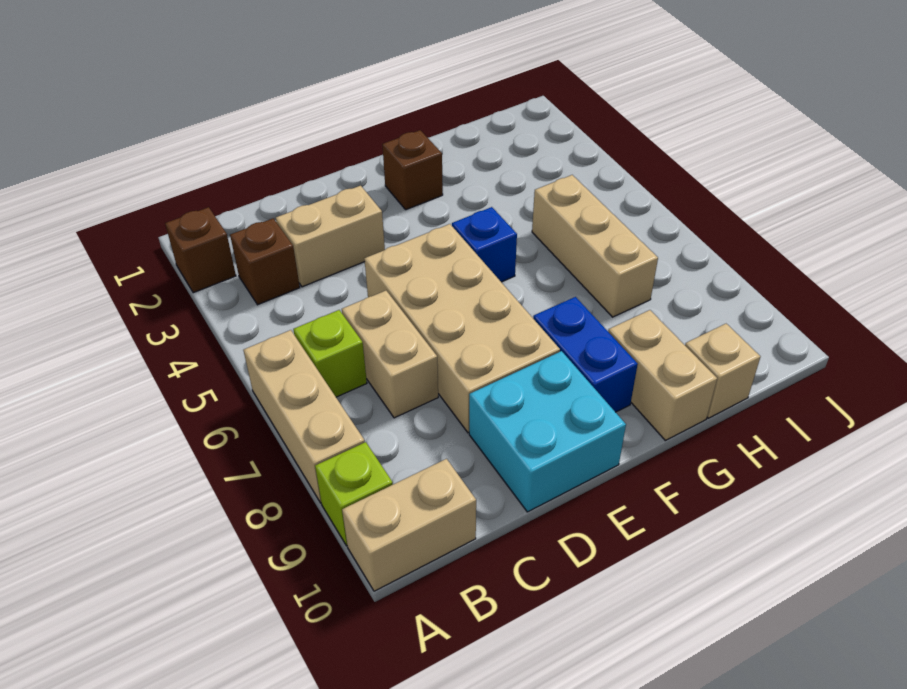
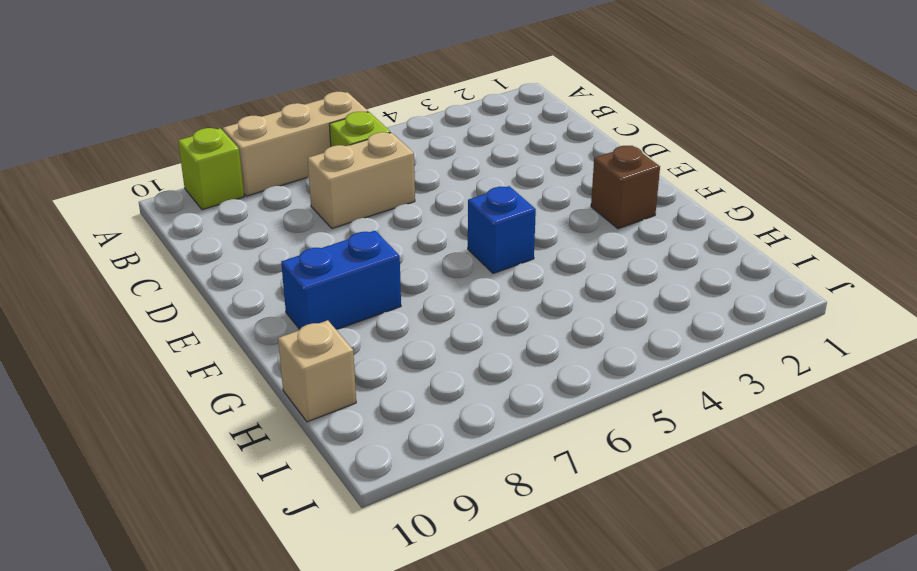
none -> brown brick A2 level 1
none -> tan brick A10:B10 level 1
none -> brown brick B3 level 1

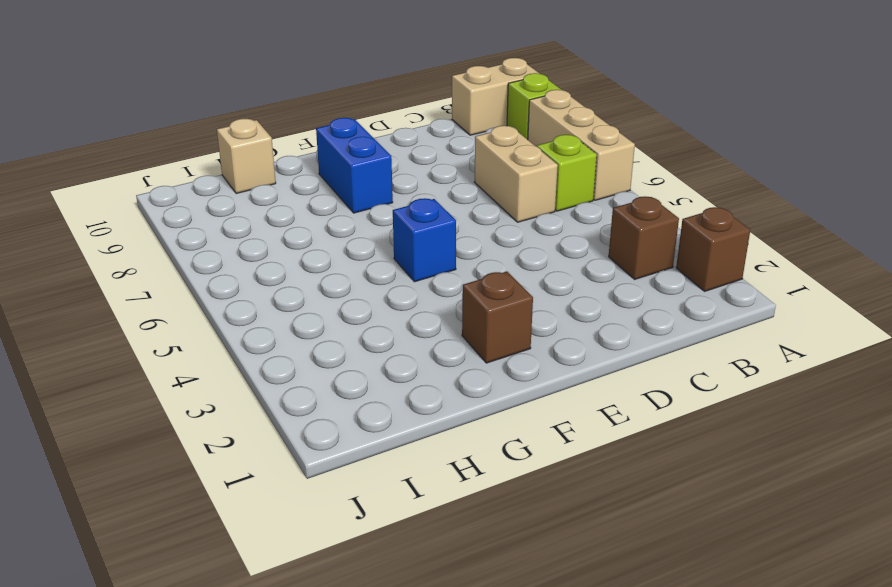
none -> tan brick C3:D3 level 1
none -> tan brick D5:E8 level 1
none -> cyan brick D9:E10 level 1

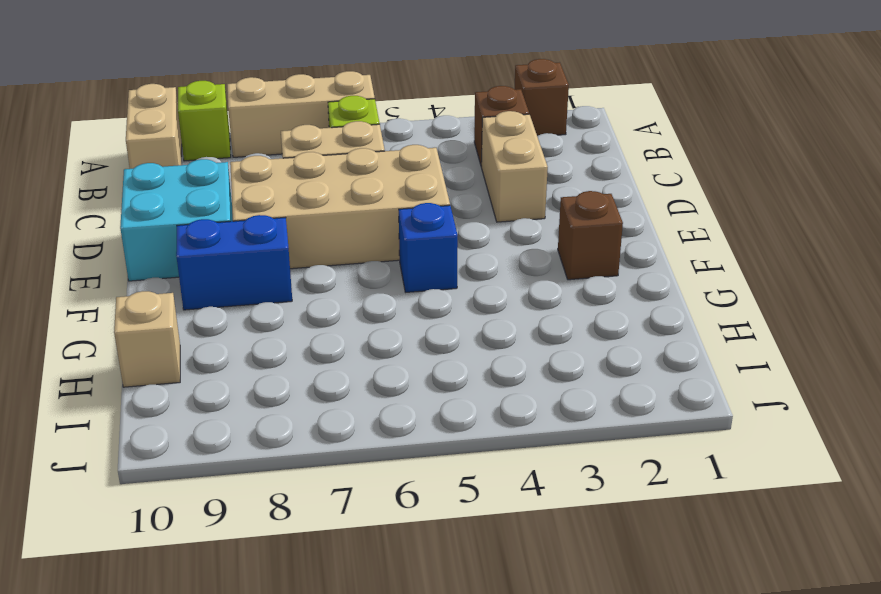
none -> tan brick G9:G10 level 1
none -> tan brick H5:H7 level 1

